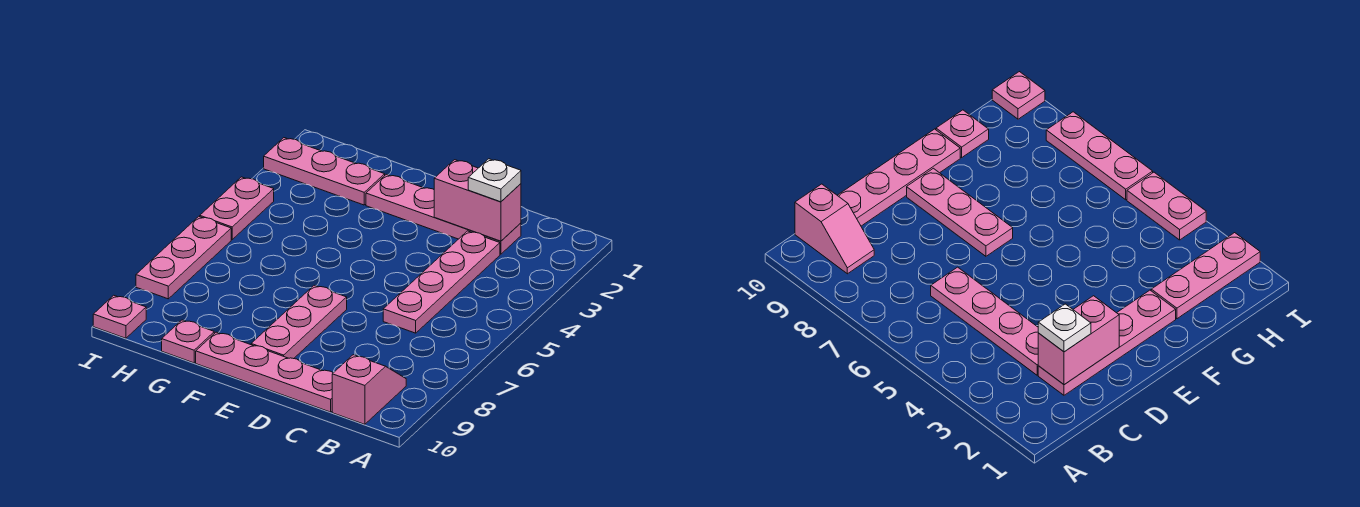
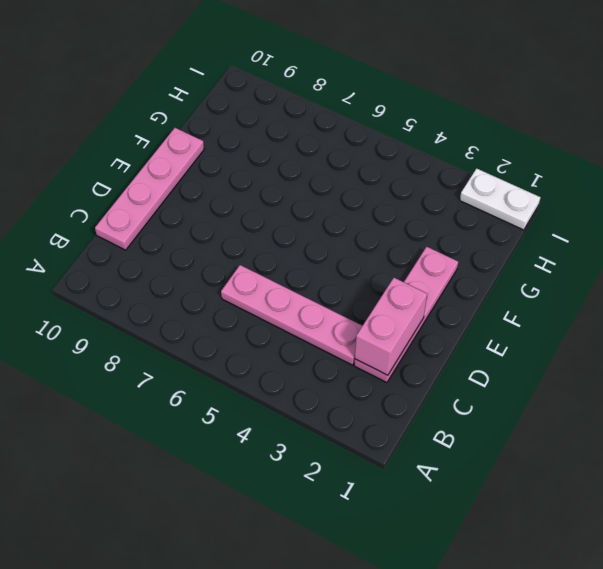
white plate I1:I2 level 1 -> pink plate G2:I2 level 1
none -> pink slope B9:B10 level 1 top 10
none -> pink plate E7:E9 level 1
none -> pink plate G10 level 1

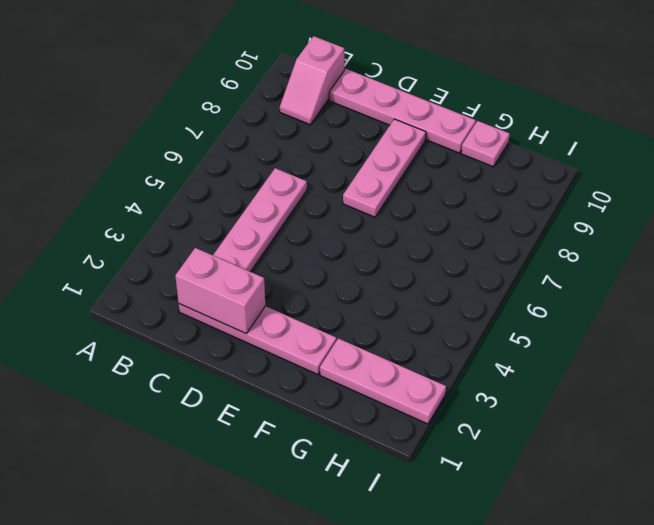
none -> pink plate I4:I5 level 1
none -> pink plate I6:I8 level 1
none -> pink plate I10 level 1

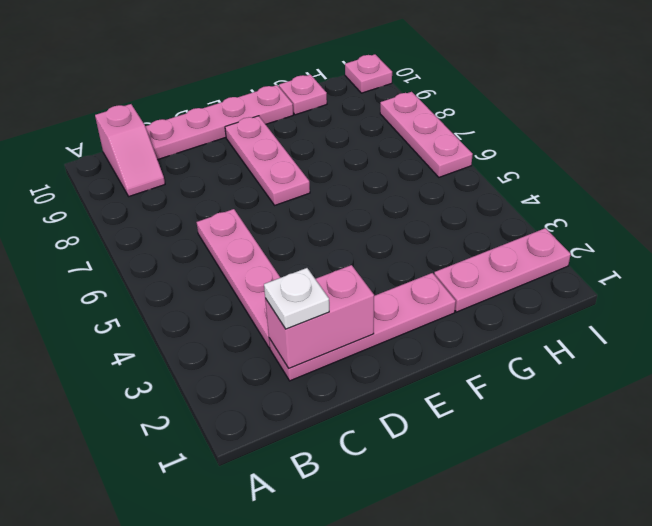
none -> pink plate I4:I5 level 1

